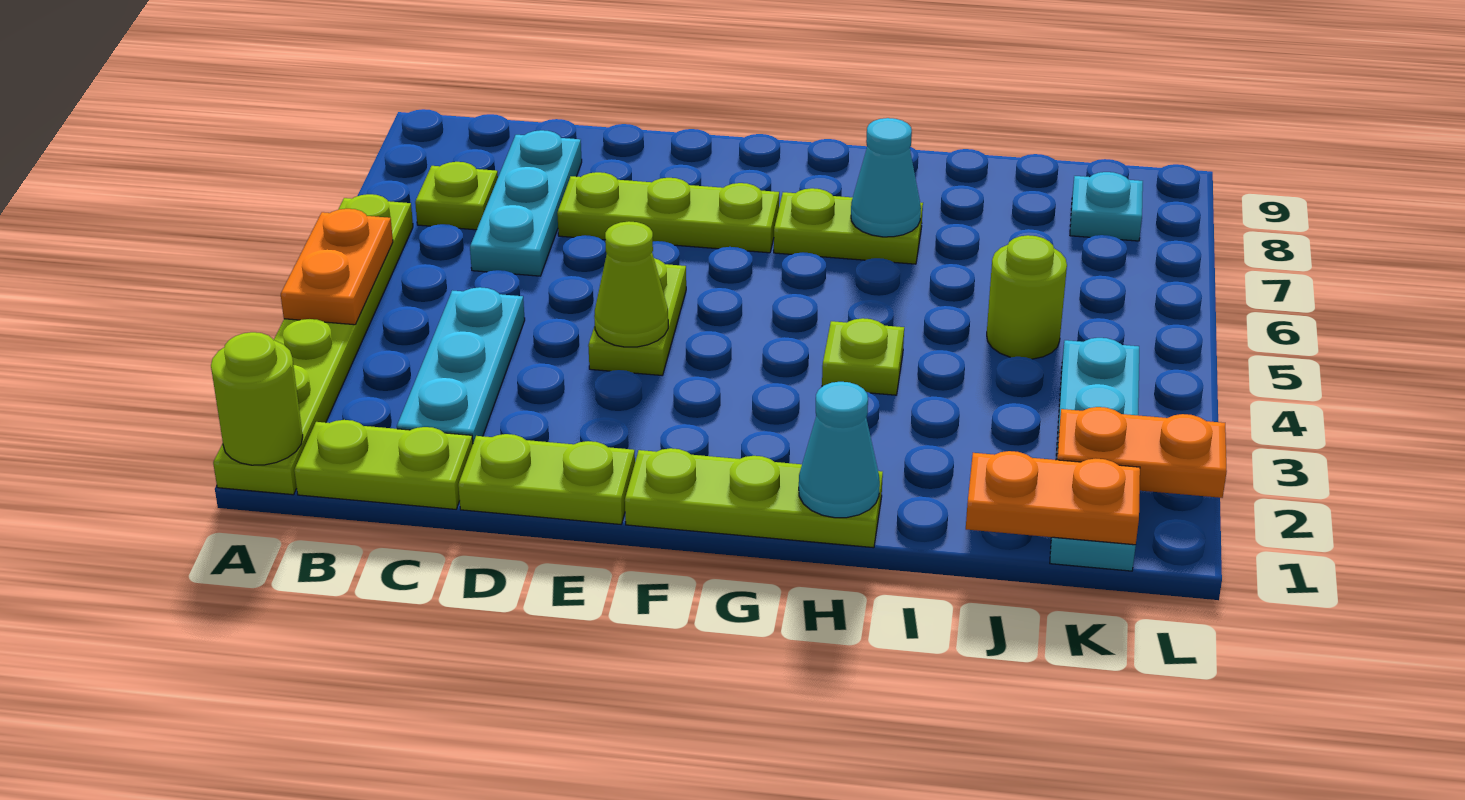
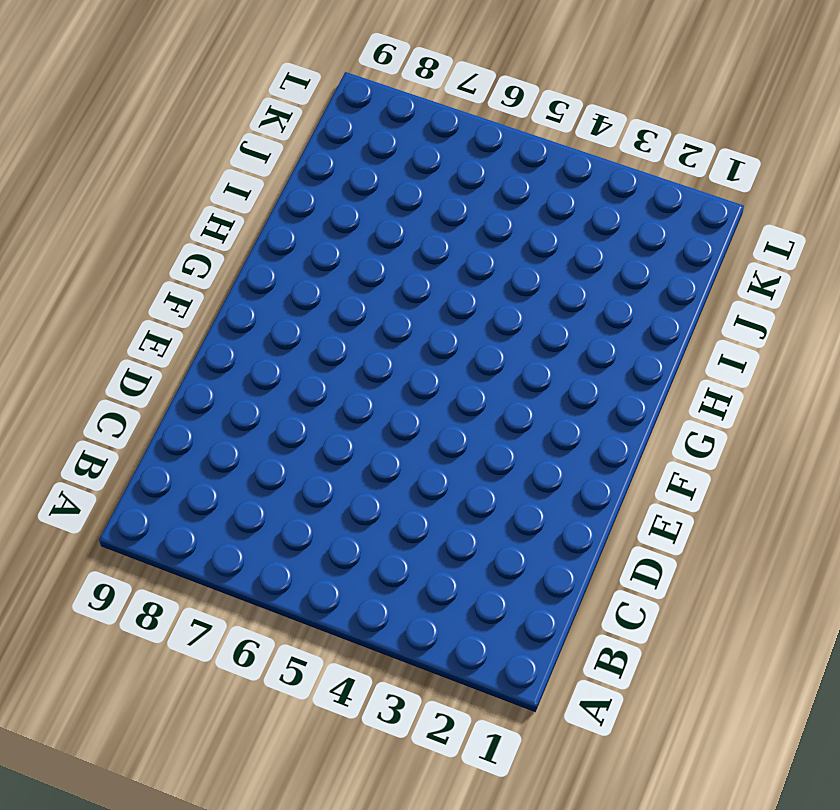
none -> lime plate A1:A6 level 1
none -> lime plate B1:C1 level 1
none -> lime plate B7 level 1

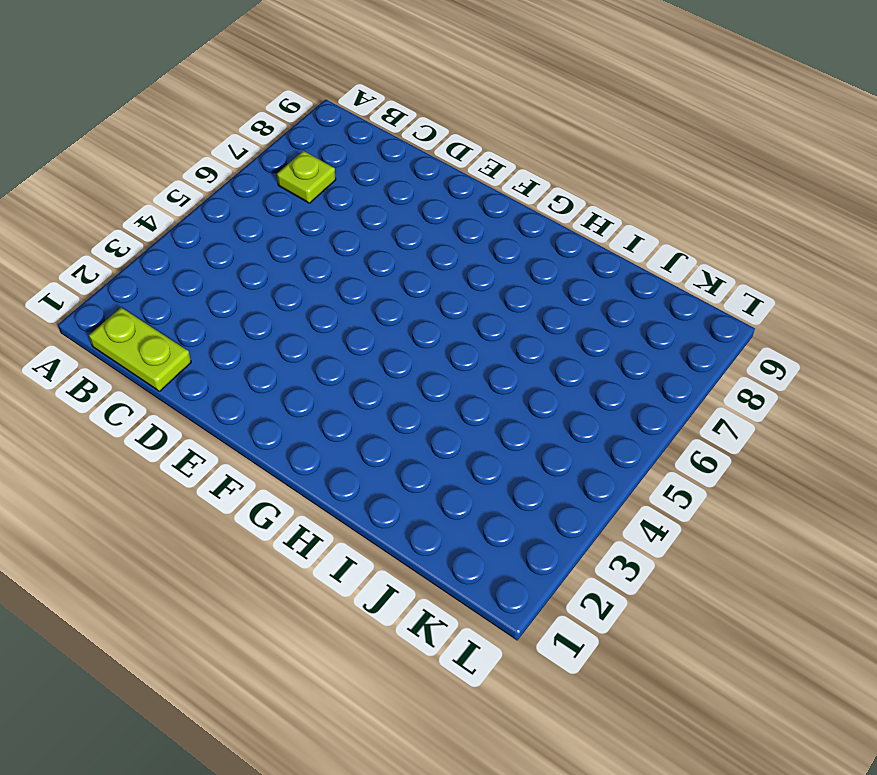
none -> lime plate A1:A6 level 1
none -> cyan plate C2:C4 level 1
none -> cyan plate C6:C8 level 1

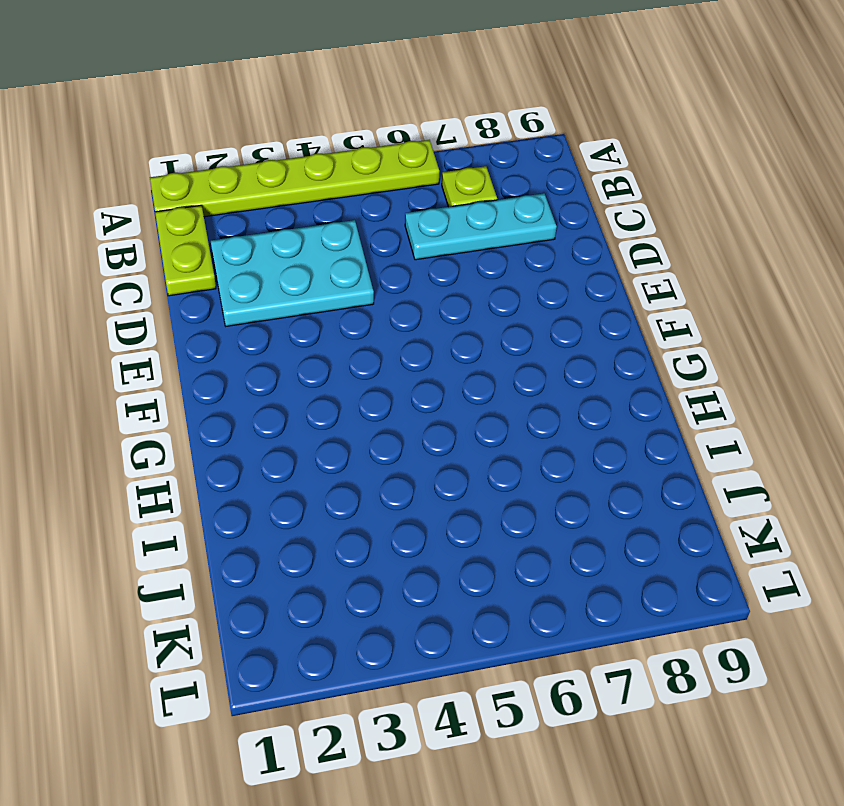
cyan plate C2:D4 level 1 -> cyan plate C2:C4 level 1
none -> lime plate D1:E1 level 1
none -> lime plate D7:F7 level 1
none -> lime plate E4:E5 level 1

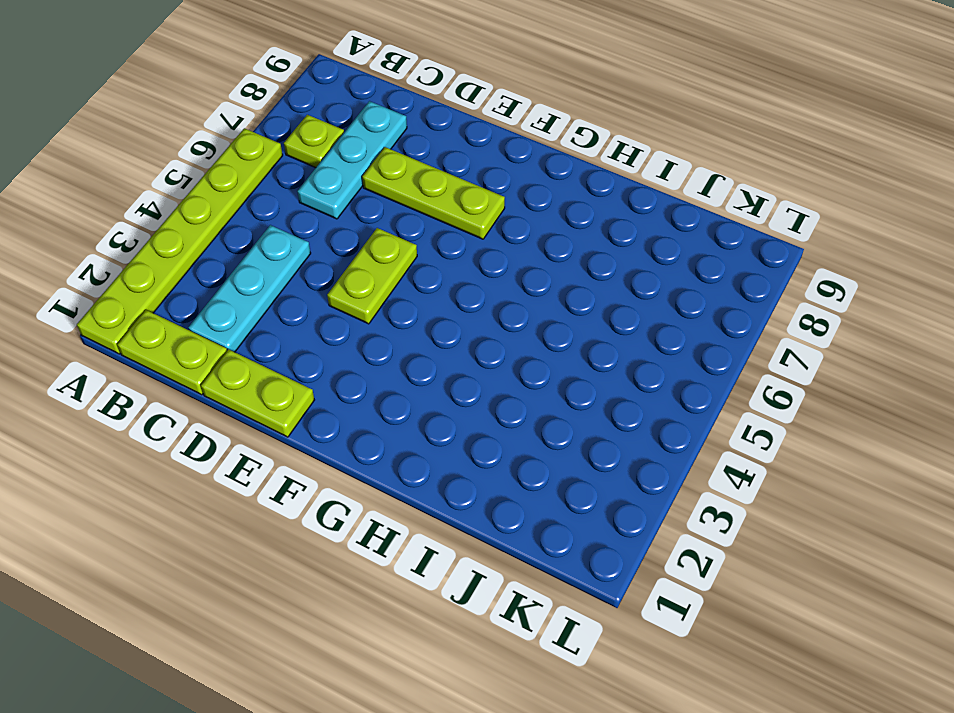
none -> lime plate F1:H1 level 1
none -> lime plate G7:H7 level 1
none -> lime plate H4 level 1

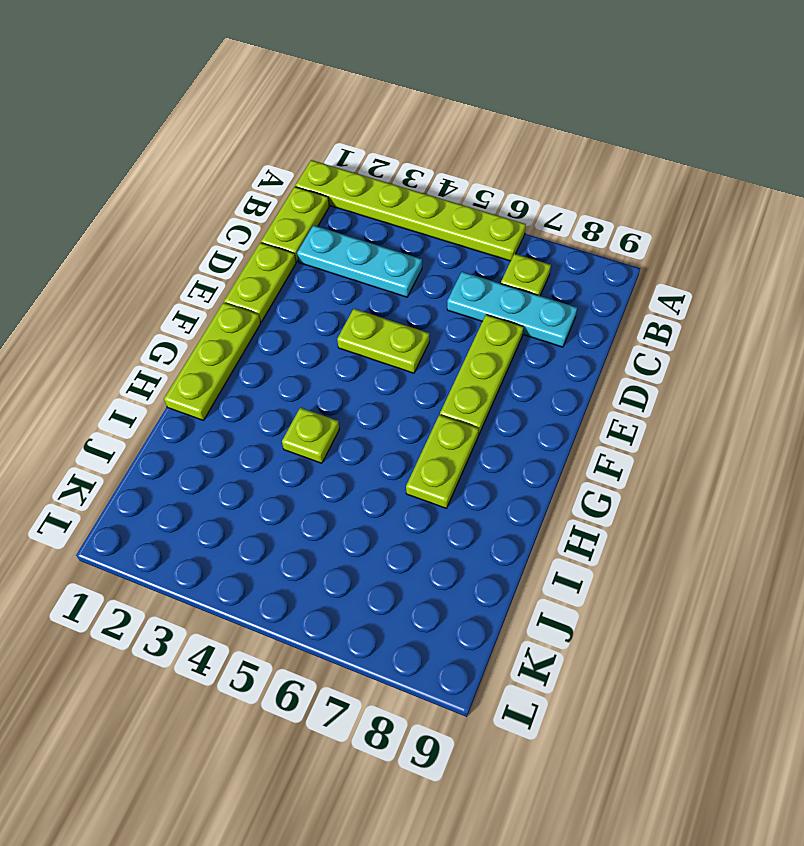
none -> lime round brick J5 level 1
none -> cyan plate K1:K4 level 1
none -> cyan plate K8 level 1

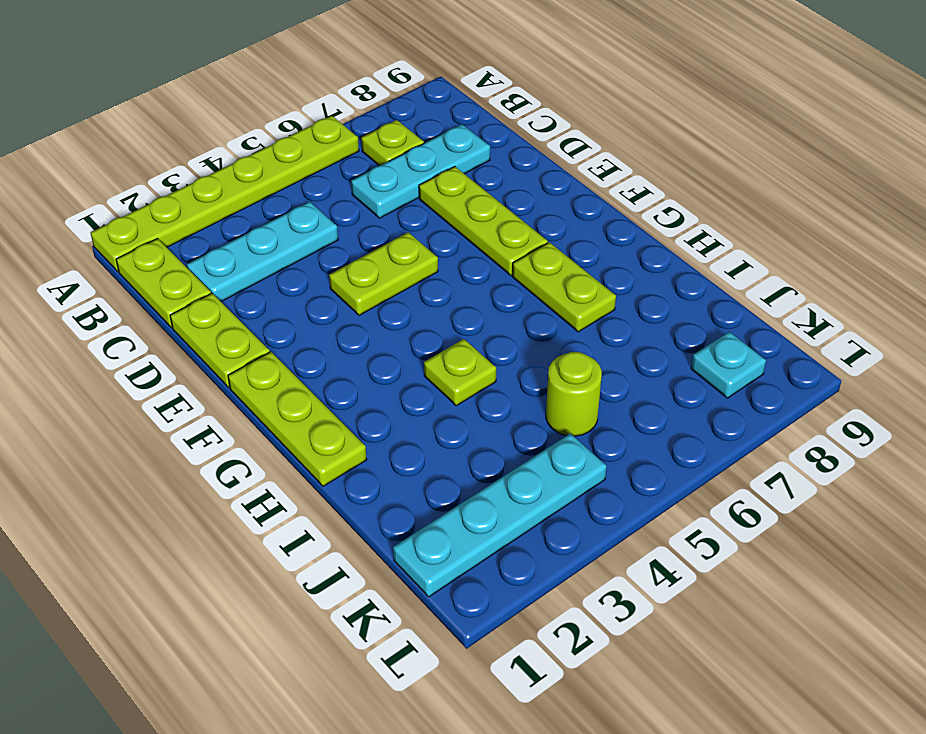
none -> lime round brick A1 level 2
none -> orange plate A4:A5 level 2
none -> lime cone E4 level 2

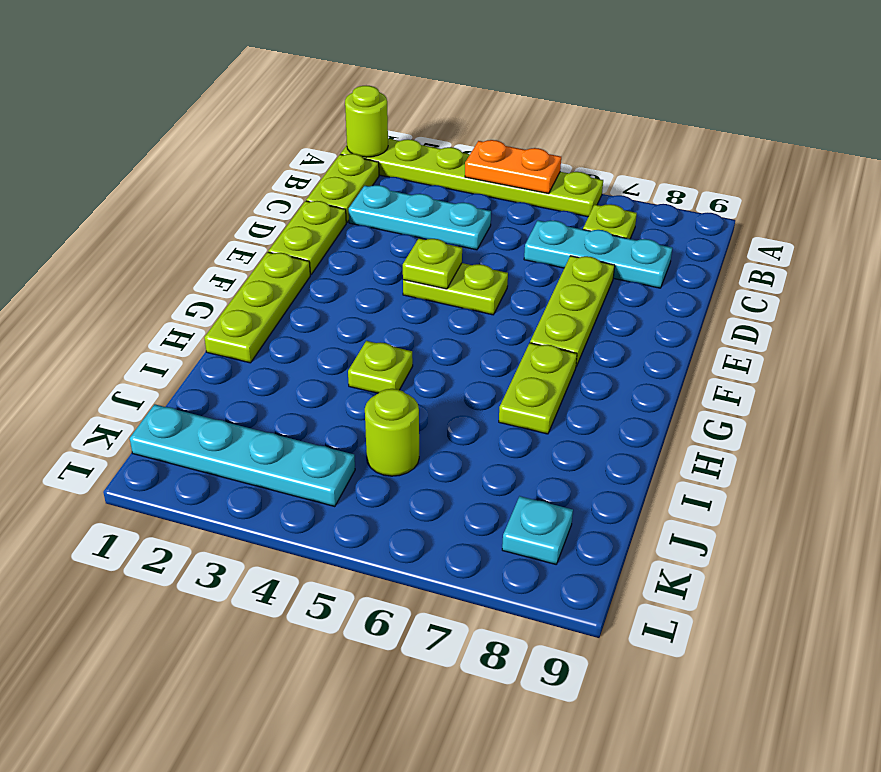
lime plate E4 level 2 -> lime cone E4 level 2
none -> cyan cone H1 level 2
none -> cyan cone H7 level 2
none -> orange plate J1:K1 level 2

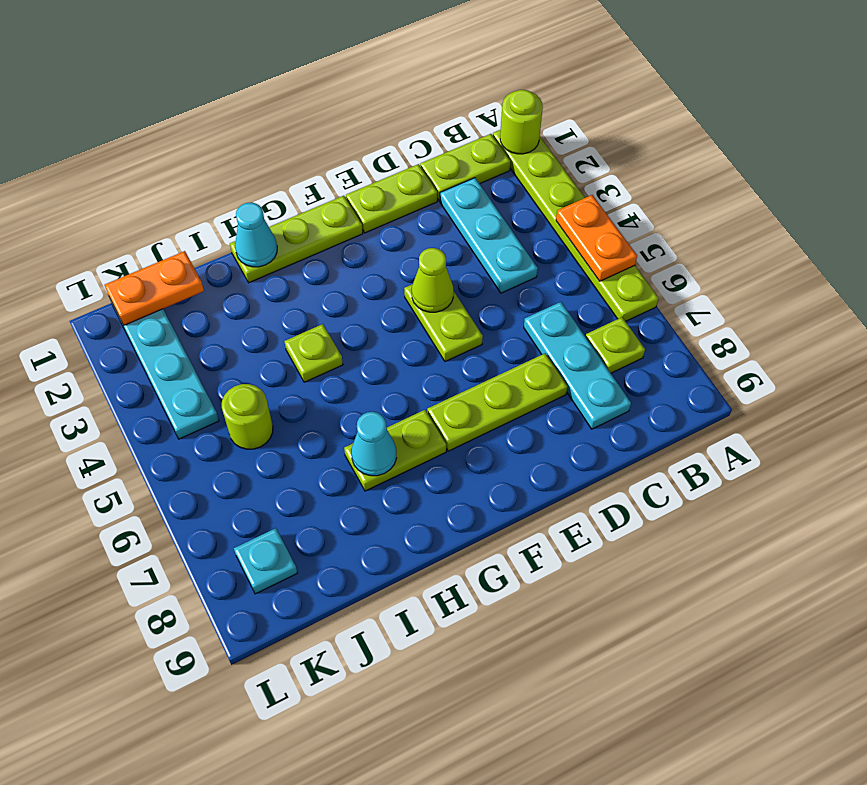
none -> orange plate K2:L2 level 2

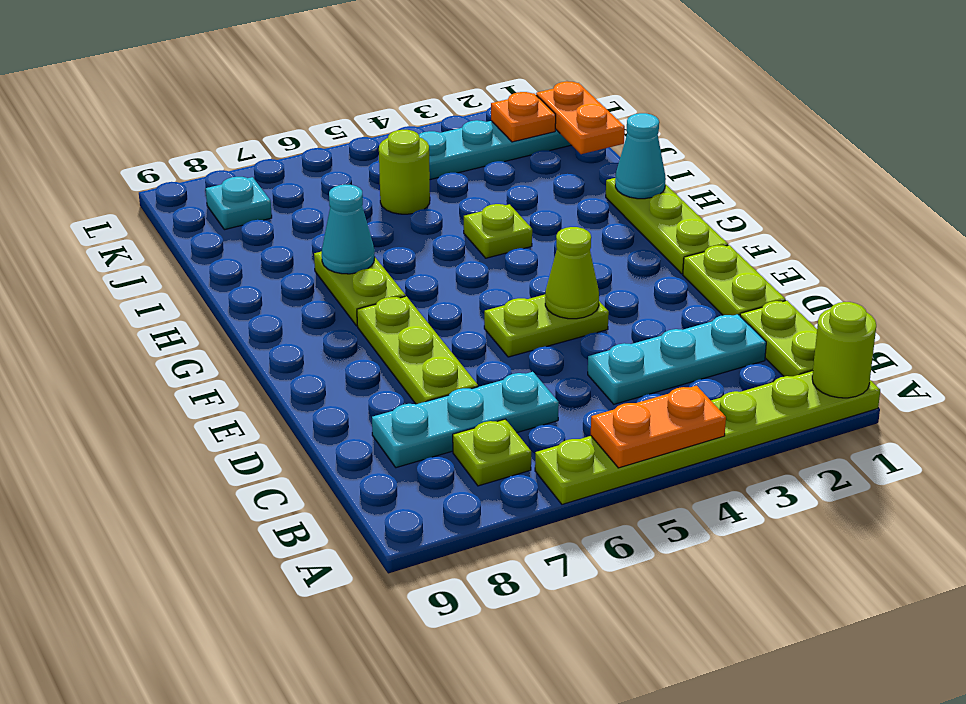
orange plate K2 level 2 -> orange plate K2:L2 level 2

